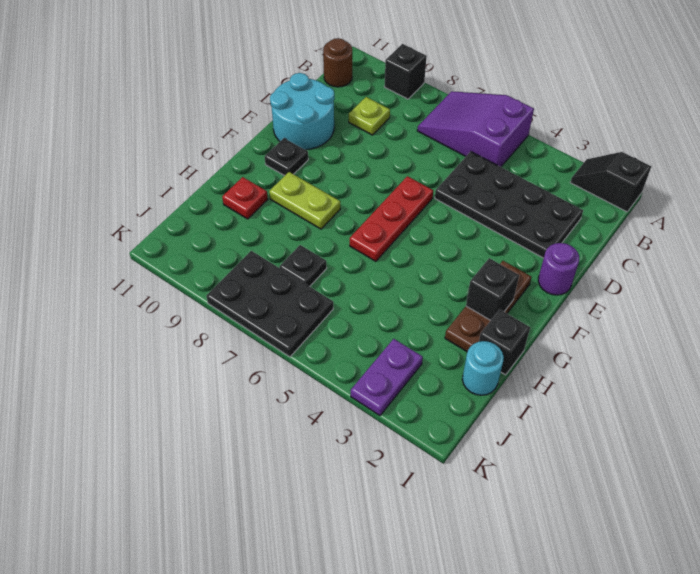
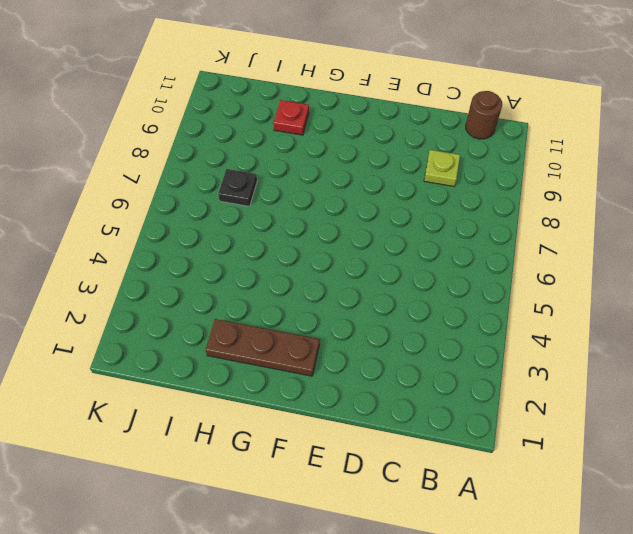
none -> black slope A1:A2 level 1 top 1
none -> purple slope A5:B7 level 1 top 5
none -> black brick A9 level 1

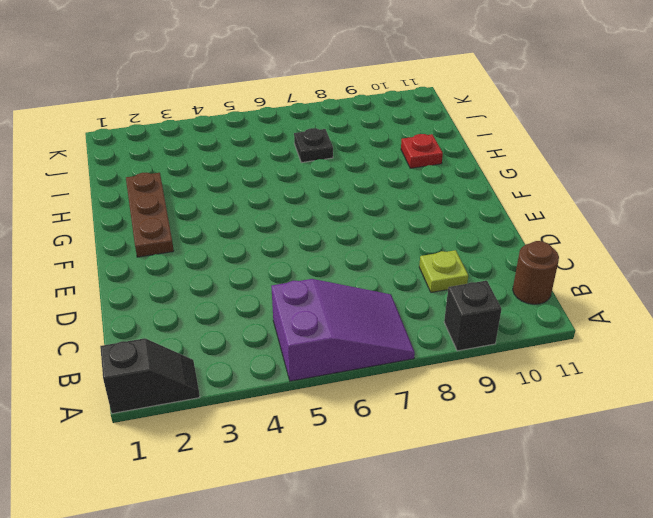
none -> black plate C2:D5 level 1
none -> cyan round brick D10:E11 level 1
none -> purple round brick E1 level 1

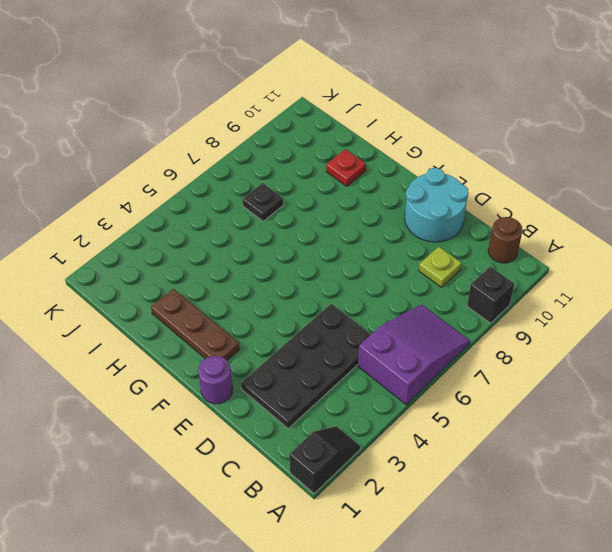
none -> red plate E6:G6 level 1
none -> black plate F10 level 1
none -> lime plate G8:G9 level 1

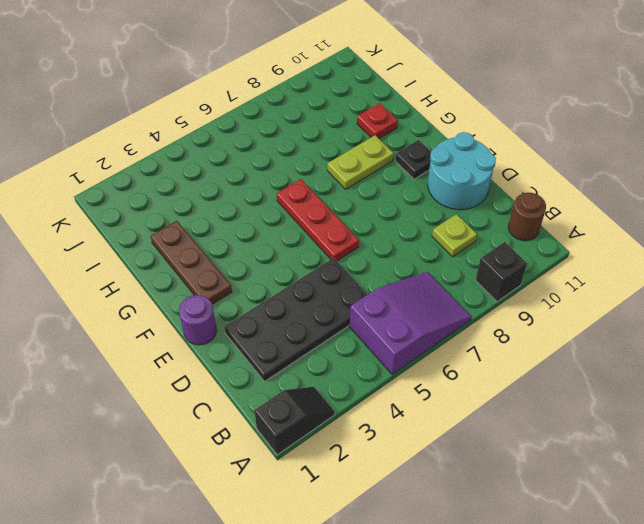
none -> black brick H1 level 1
none -> cyan round brick I1 level 1
none -> black plate I7 level 1

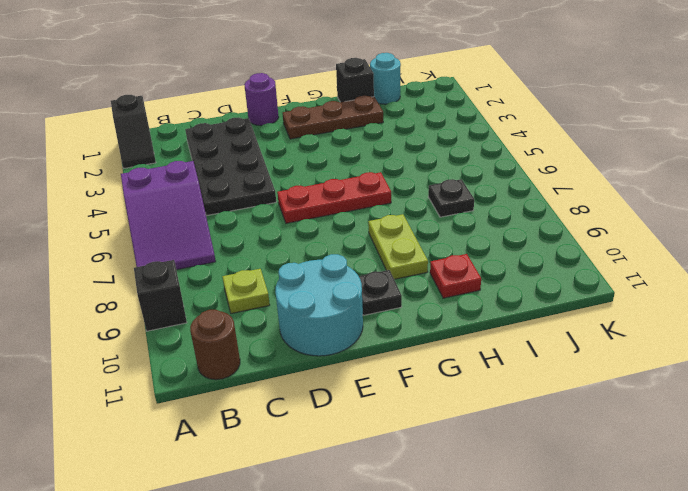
none -> purple plate J3:K3 level 1
none -> black plate J6:K8 level 1
none -> black brick G2 level 2

